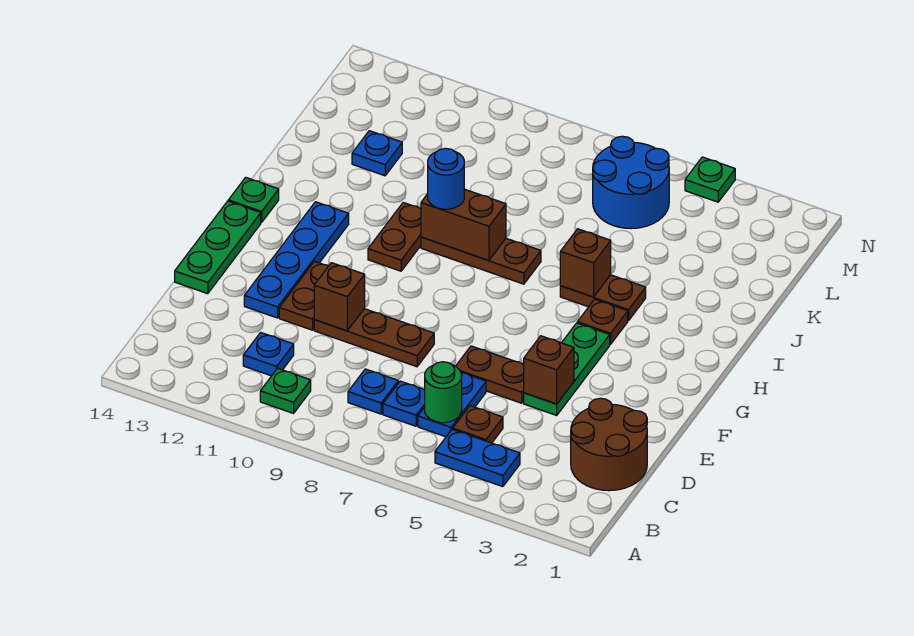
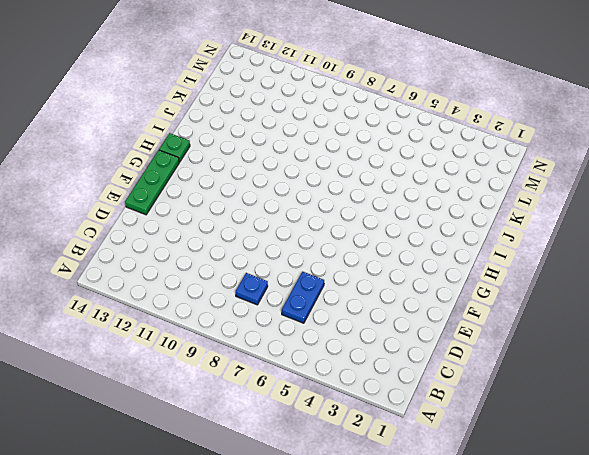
none -> blue plate B4:B5 level 1
none -> green plate B10 level 1
none -> brown round brick C1:D2 level 1

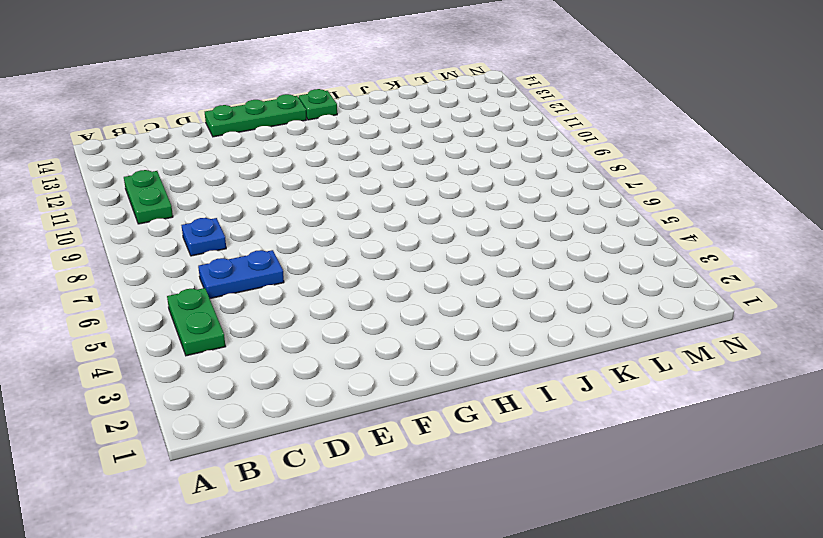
green plate B4:B5 level 1 -> blue plate B4:B5 level 1
green plate B10:B11 level 1 -> green plate B10 level 1
none -> brown round brick C1:D2 level 1
none -> brown plate C5 level 1
none -> blue plate C7 level 1

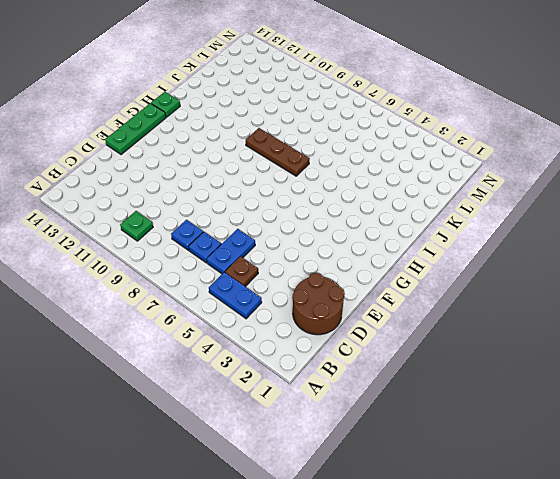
none -> blue plate C11 level 1
none -> green plate E4:G4 level 1
none -> brown plate E5:E6 level 1

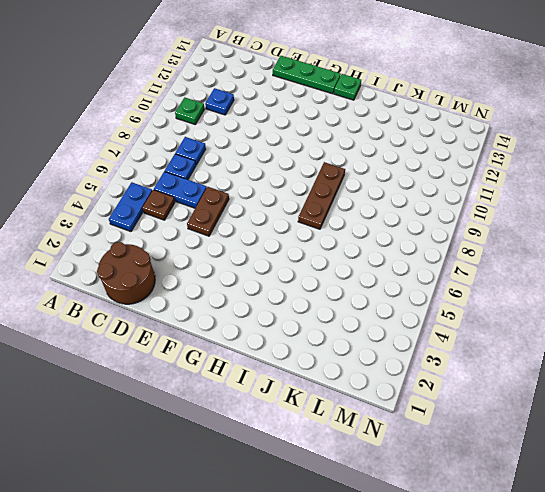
none -> green plate E4:G4 level 1
none -> brown plate E8:E10 level 1
none -> brown plate E11:F11 level 1

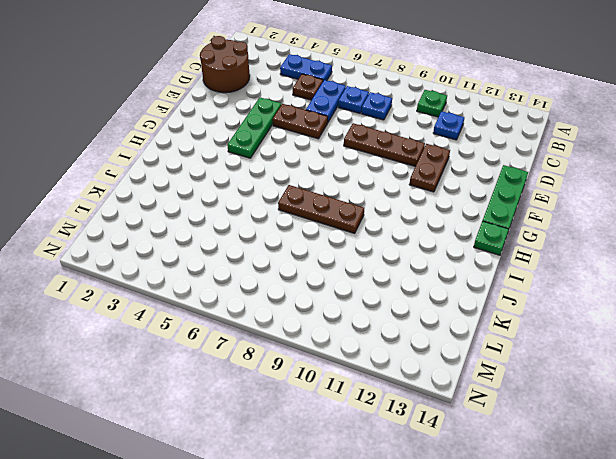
none -> blue plate E12:H12 level 1
none -> brown plate H4 level 1
none -> brown plate H10:I10 level 1

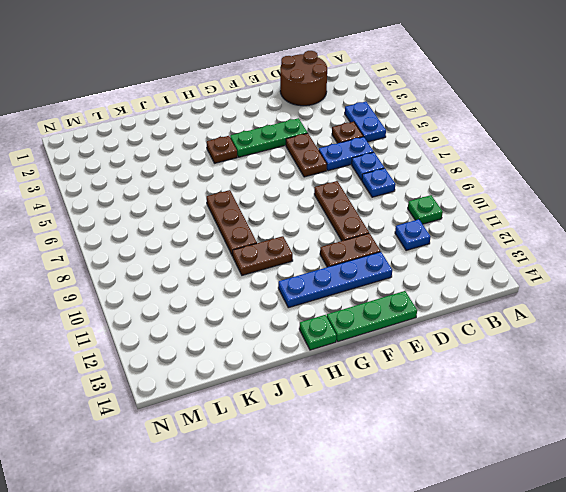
none -> brown plate I4:I5 level 1
none -> blue plate K12 level 1
none -> blue round brick L5:M6 level 1

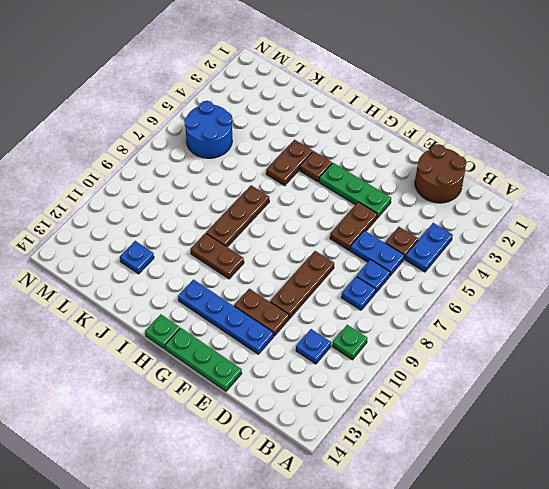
none -> green plate N4 level 1
none -> green round brick C6 level 2
none -> brown brick E4 level 2

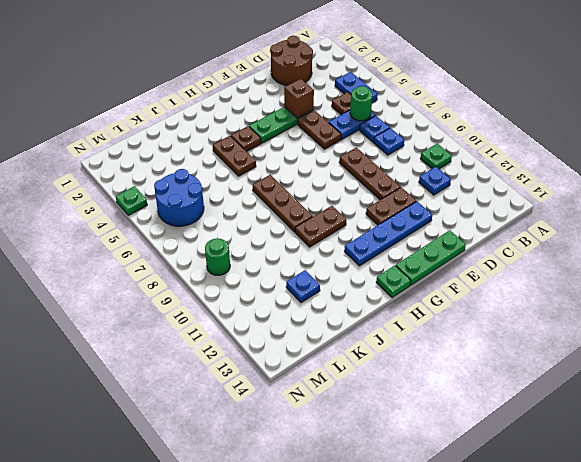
green round brick M9 level 1 -> none
none -> brown brick E10 level 2
none -> brown brick I5 level 2
none -> brown brick I8:I9 level 2

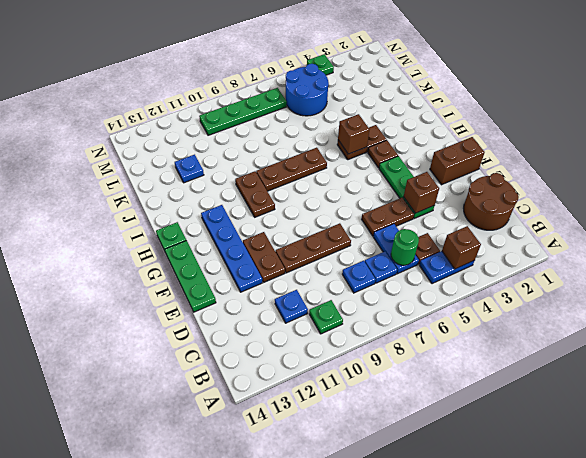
brown brick B4 level 2 -> brown brick E10 level 2
brown brick F1:F2 level 1 -> brown brick I8:I9 level 2
green plate M7:M10 level 1 -> none
none -> blue round brick I9 level 3

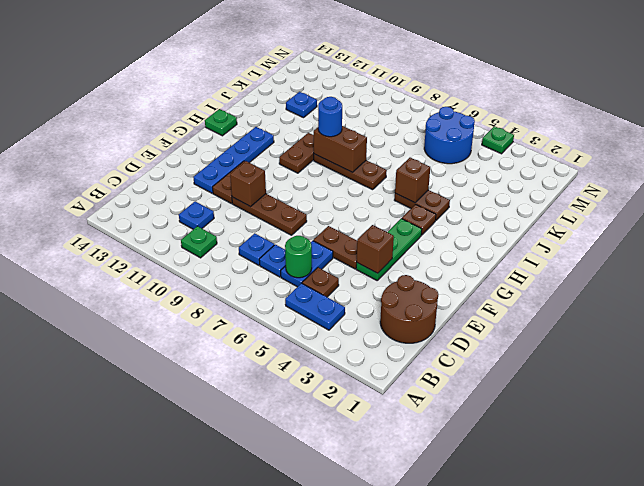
none -> green plate E14:G14 level 1

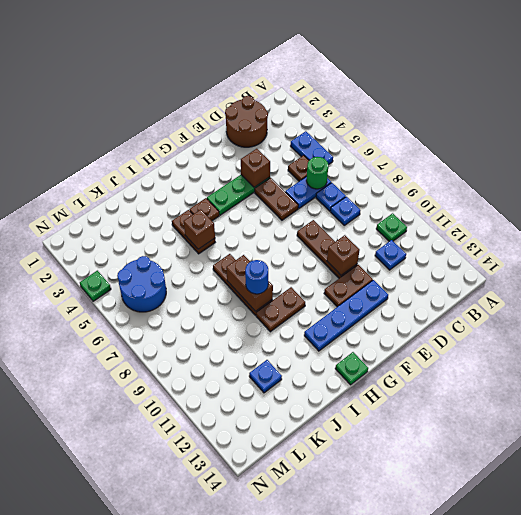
none -> green plate E14:G14 level 1

